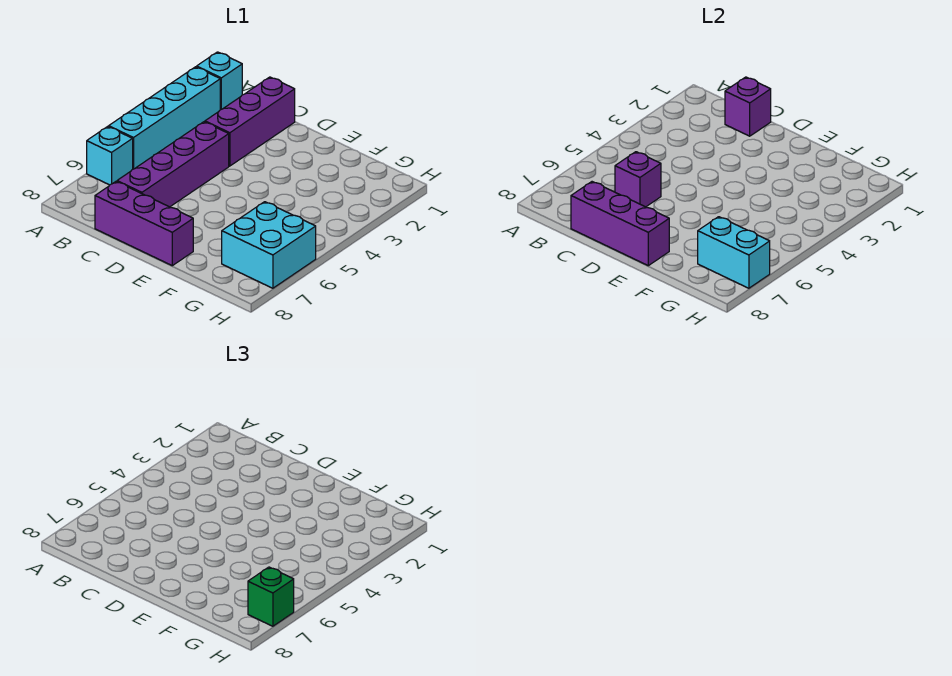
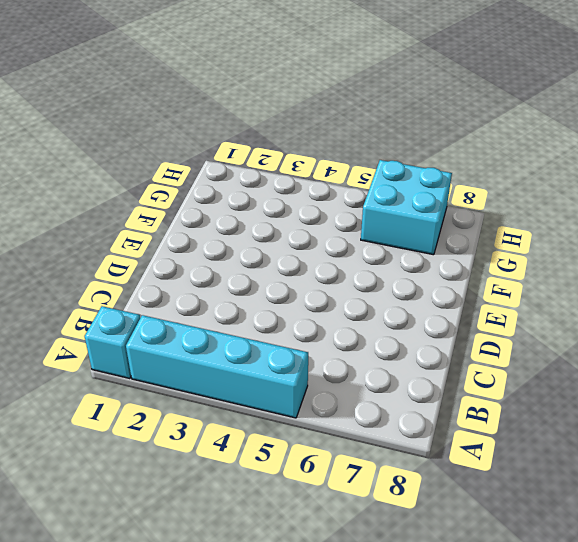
none -> cyan brick A6 level 1
none -> purple brick C1:C3 level 1
none -> purple brick C4:C7 level 1

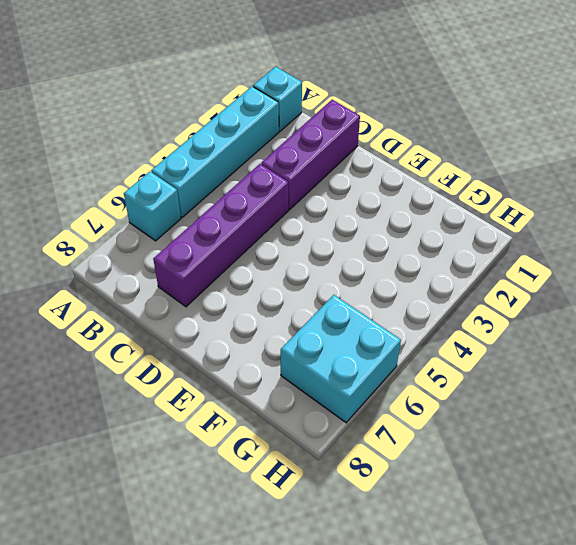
none -> purple brick C8:E8 level 1
none -> purple brick C1 level 2
none -> purple brick C6 level 2

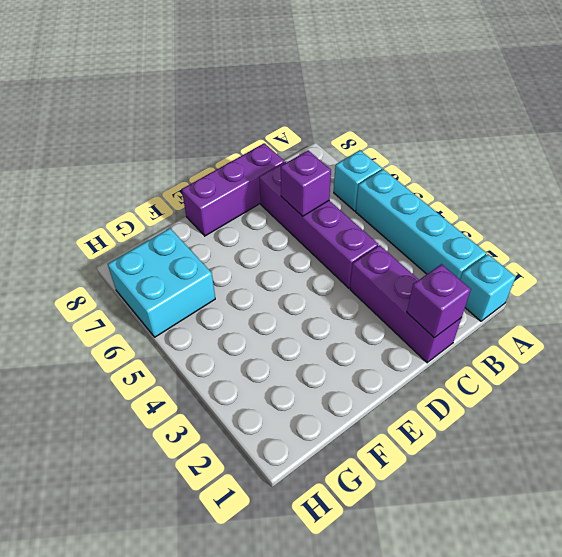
none -> purple brick C8:E8 level 2
none -> cyan brick G7:H7 level 2
none -> green brick H7 level 3

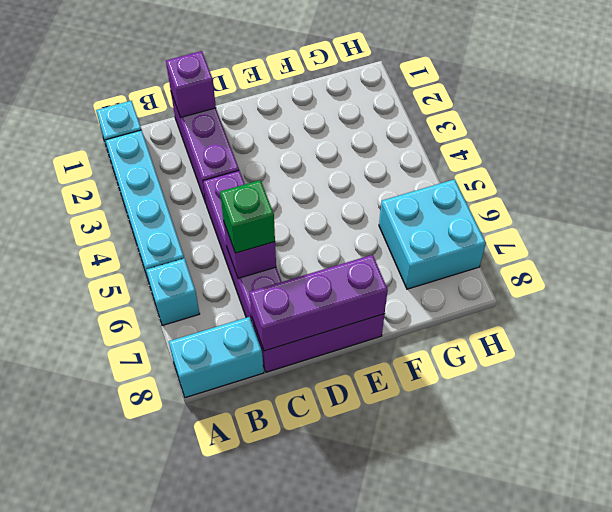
cyan brick A8:B8 level 1 -> cyan brick G7:H7 level 2
green brick C6 level 3 -> green brick H7 level 3

